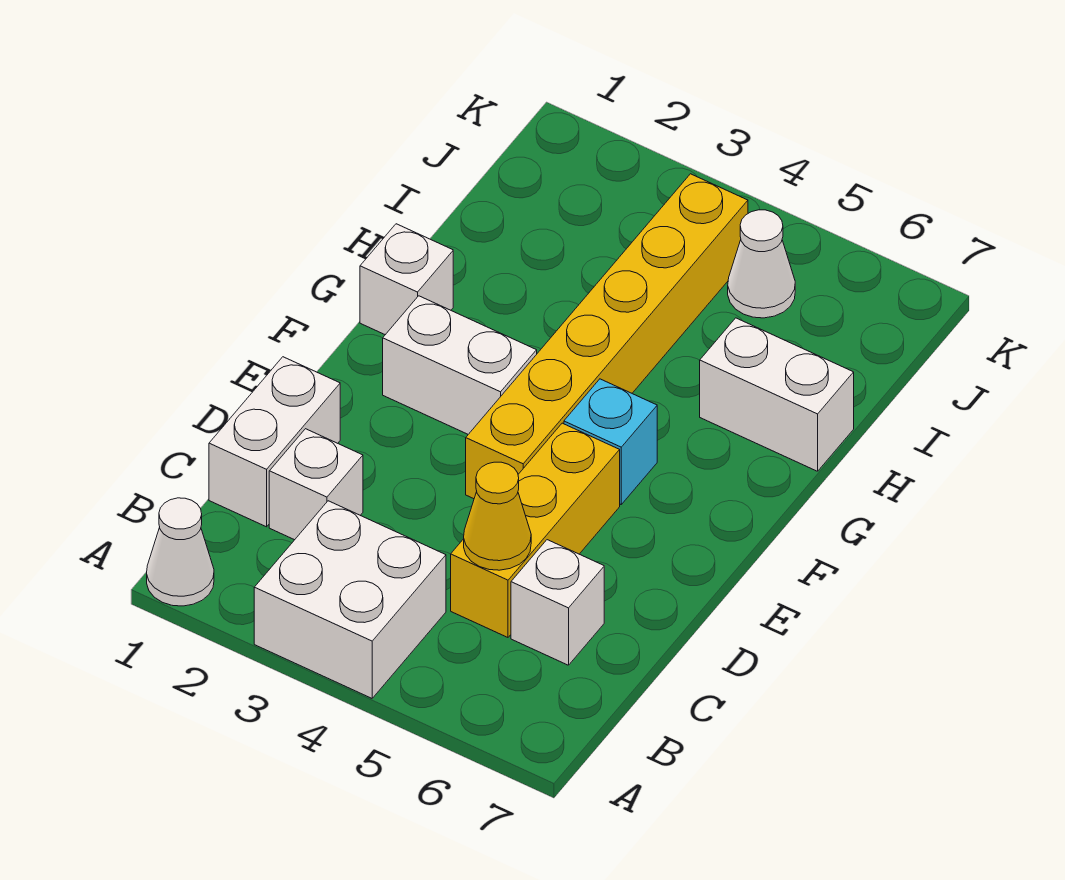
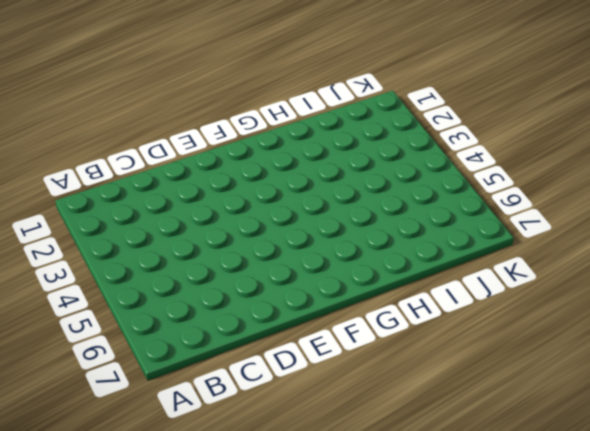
none -> white cone A1 level 1
none -> white brick A3:B4 level 1
none -> white brick C1:D1 level 1

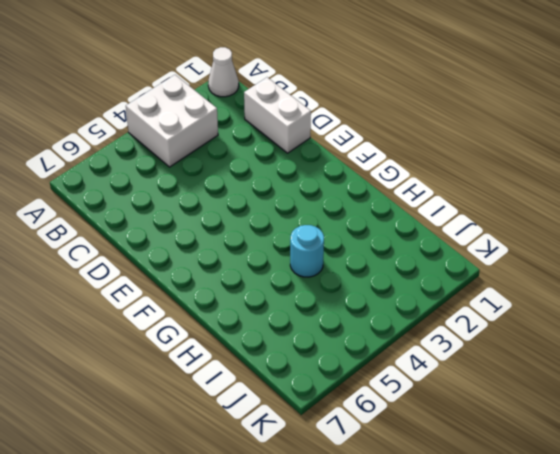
cyan round brick H4 level 1 -> yellow brick E4:J4 level 1
none -> white brick C2 level 1
none -> yellow brick C5:E5 level 1
none -> white brick C6 level 1

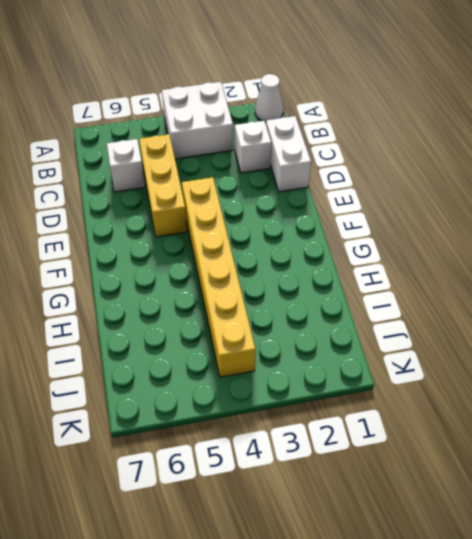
none -> white brick F2:F3 level 1
none -> cyan brick F5 level 1
none -> white brick G1 level 1

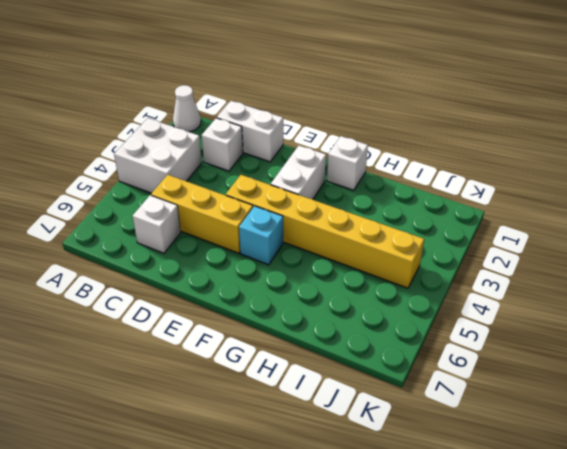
none -> white brick H6:H7 level 1
none -> white cone J5 level 1
none -> yellow cone C5 level 2

